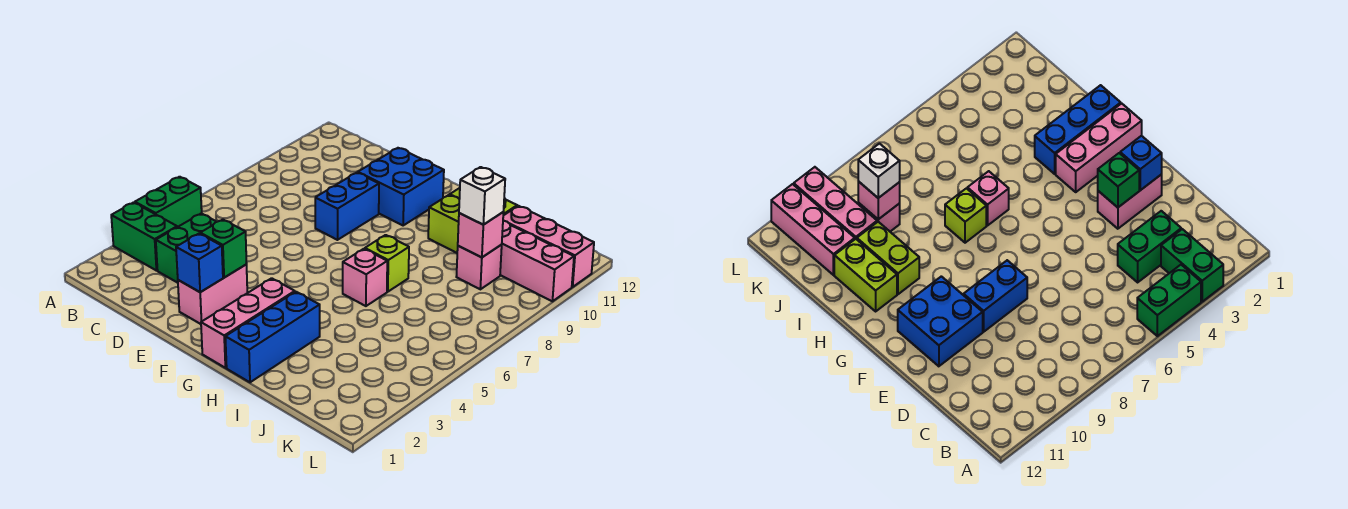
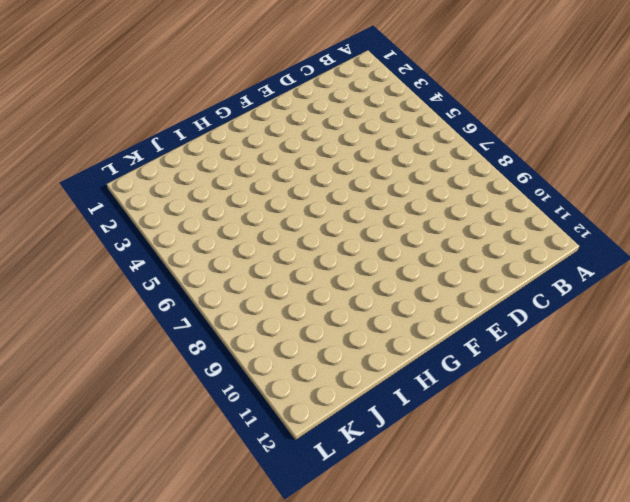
none -> green brick A3:B3 level 1
none -> green brick A4:A5 level 1
none -> green brick C3:C4 level 1

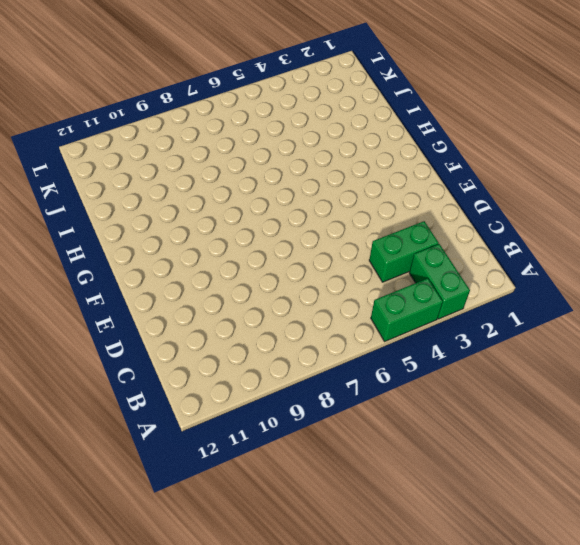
none -> pink brick E2:E3 level 1
none -> blue brick E8:E9 level 1
none -> blue brick E10:F11 level 1

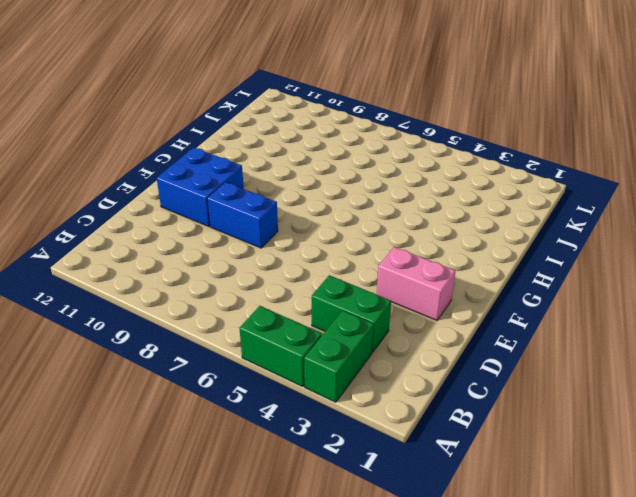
none -> pink brick G1:G3 level 1
none -> blue brick H1:H3 level 1
none -> pink brick H6 level 1

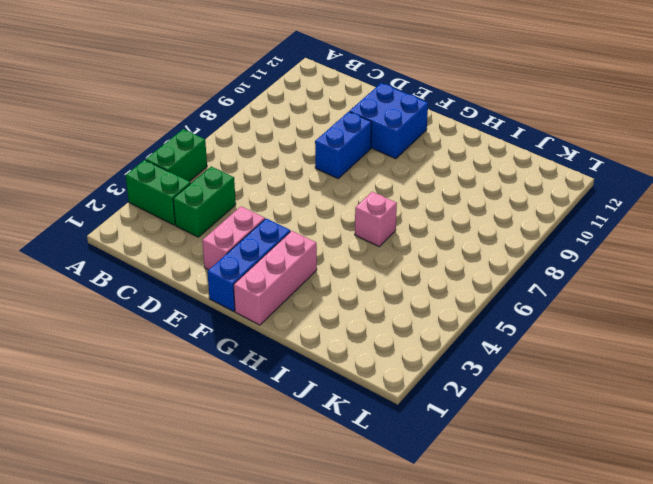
blue brick F1:F3 level 1 -> blue brick H1:H3 level 1
none -> lime brick H7 level 1
none -> lime brick H10:I10 level 1
none -> lime brick H11:I11 level 1

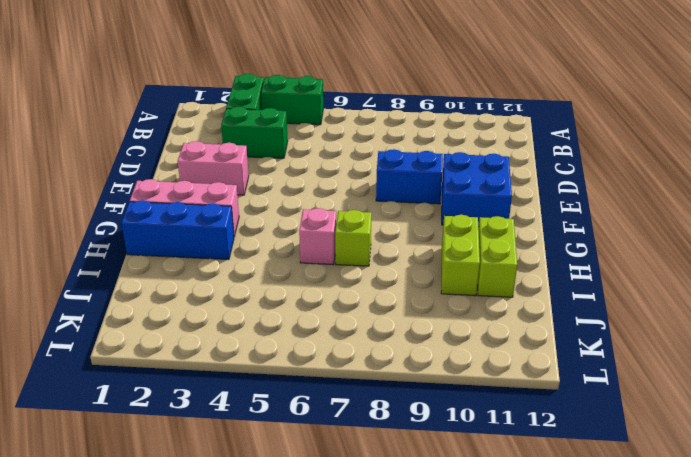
none -> pink brick J9 level 1
none -> pink brick J10:L10 level 1
none -> pink brick J11:L11 level 1

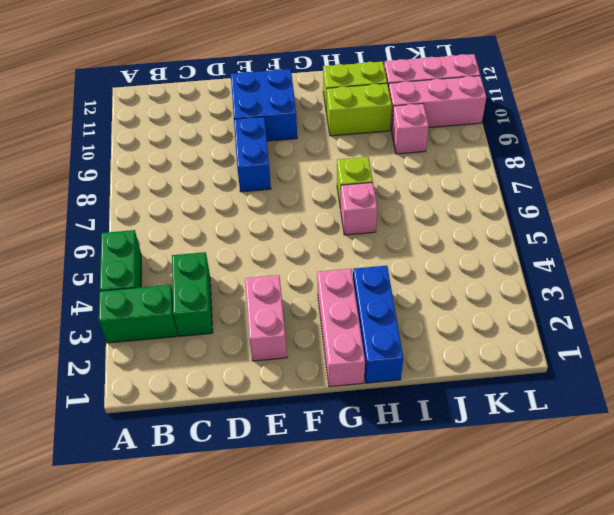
none -> blue brick E2 level 2
none -> green brick E3 level 2
none -> pink brick J9 level 2

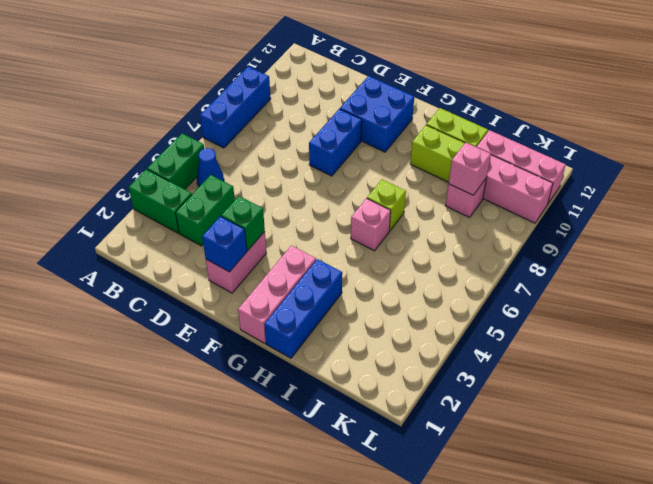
blue brick A7:A9 level 1 -> none
blue cone B5 level 1 -> none
none -> white brick J9 level 3

